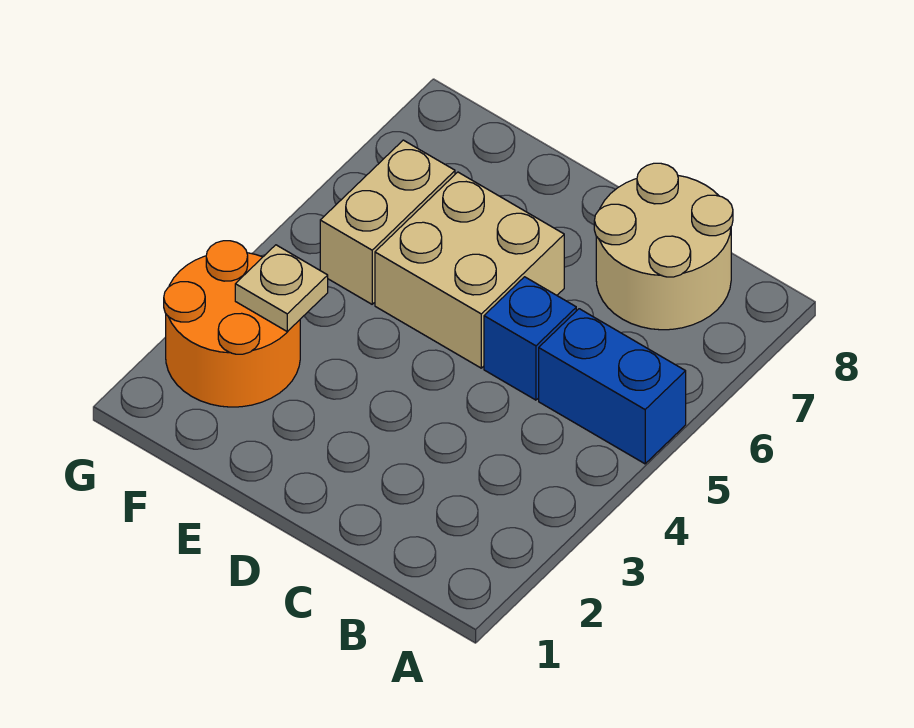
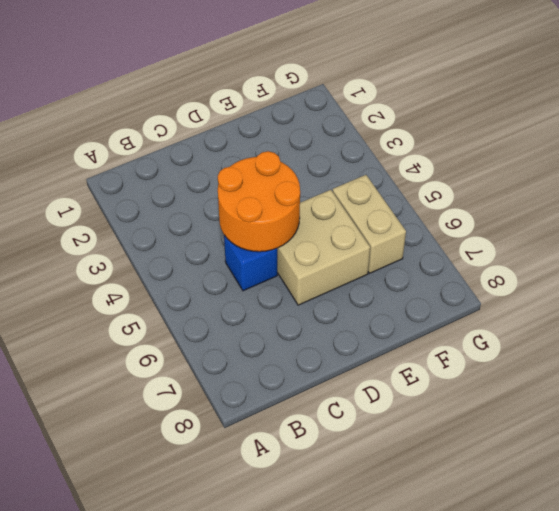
orange round brick C4:D5 level 2 -> orange round brick F2:G3 level 1
none -> blue brick A5:B5 level 1
none -> tan round brick B7:C8 level 1

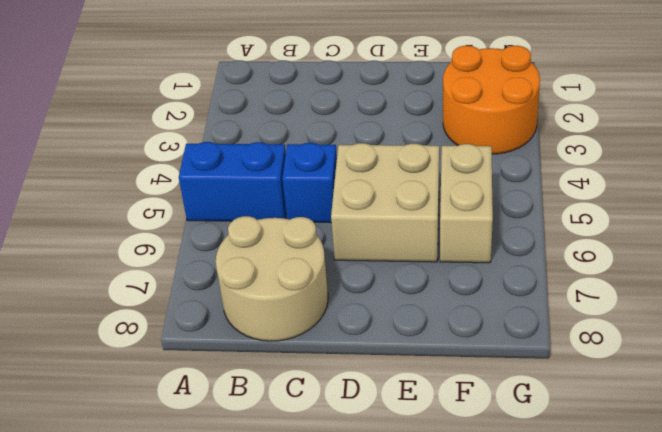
none -> tan plate F3 level 2

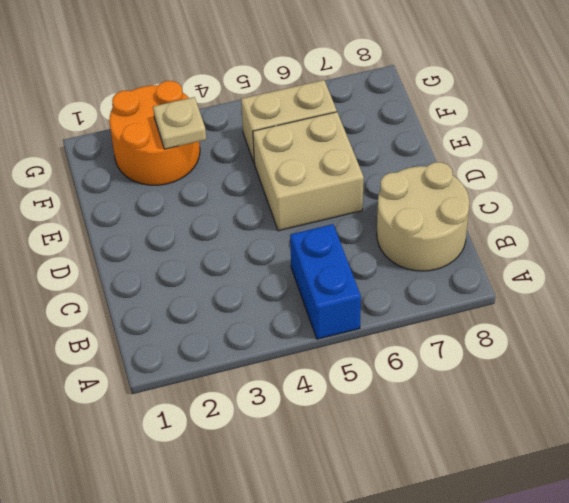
none -> blue brick C5 level 1

